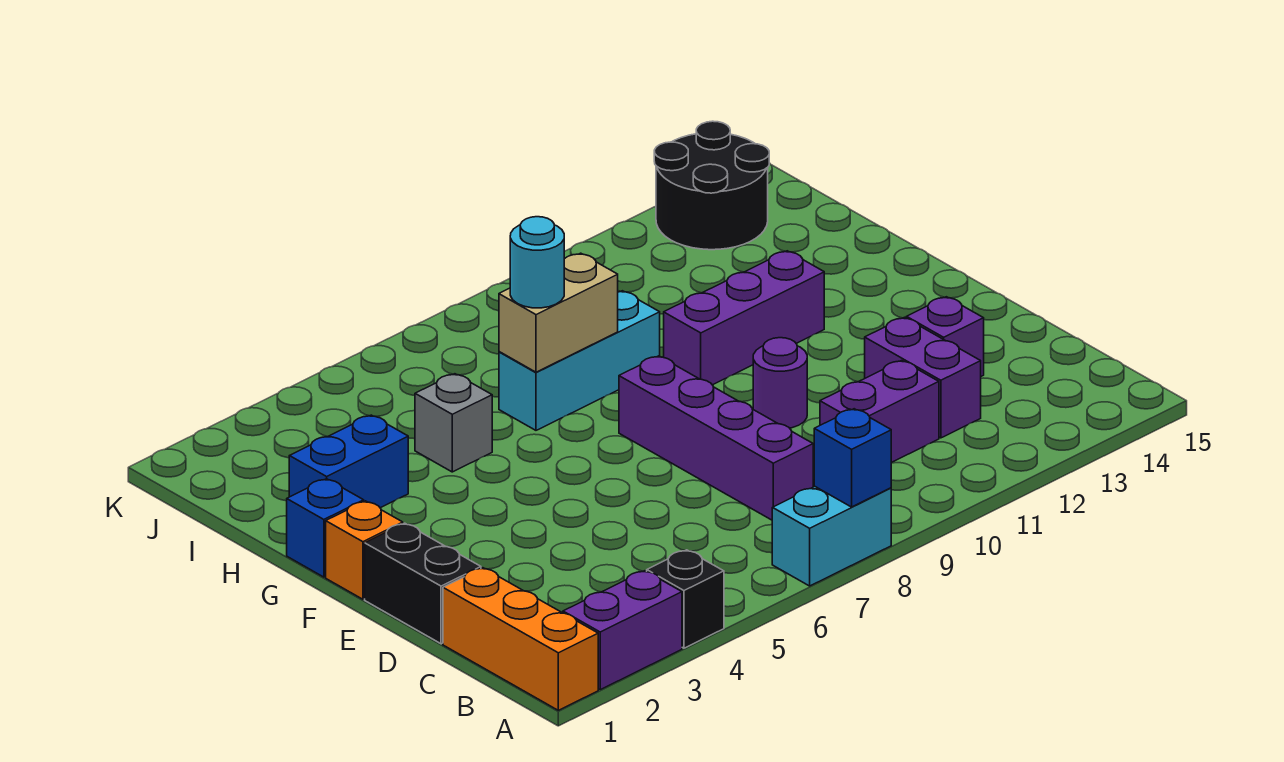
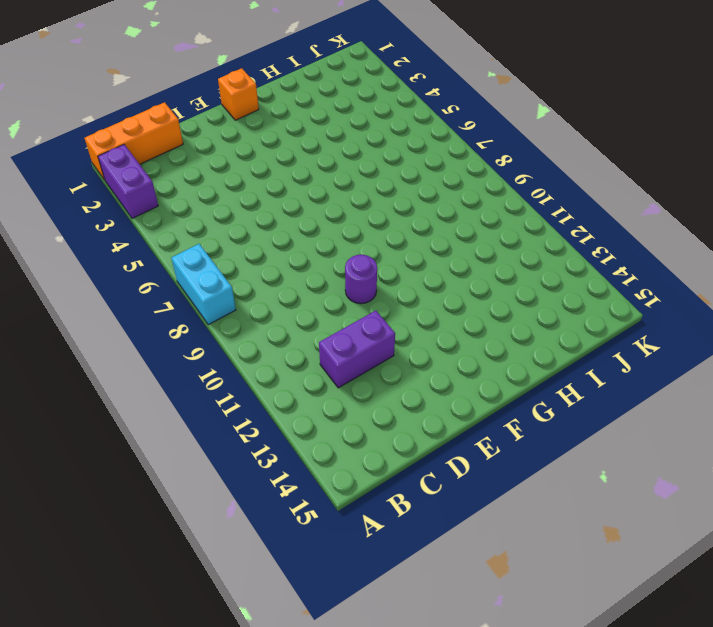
none -> black brick A4 level 1
none -> purple brick C8:F8 level 1
none -> purple brick C10:C11 level 1

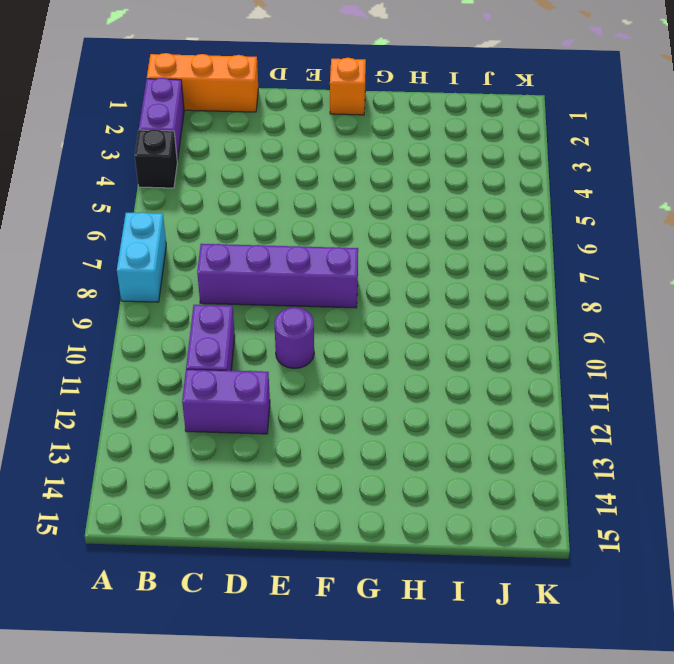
none -> black brick D1:E1 level 1
none -> purple brick D13 level 1
none -> blue brick G1 level 1

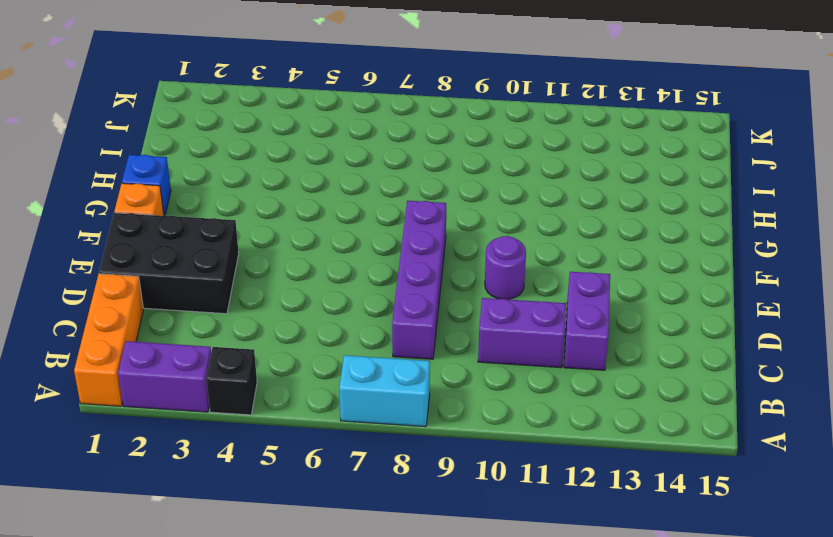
black brick D1:E3 level 1 -> black brick D1:E1 level 1
none -> purple brick D13 level 1
none -> purple brick G10:G12 level 1
none -> blue brick H2:H3 level 1

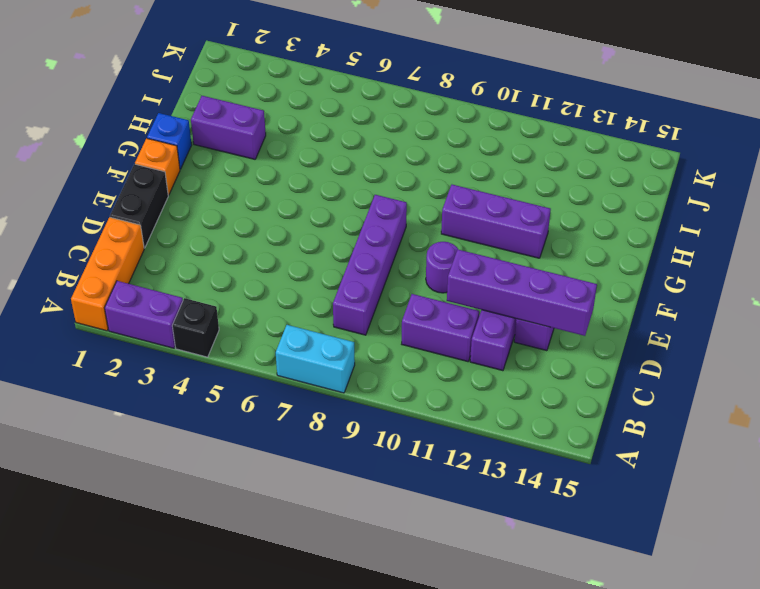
purple brick D11:D14 level 2 -> none
purple brick H2:H3 level 1 -> blue brick H2:H3 level 1
none -> grey brick H5 level 1
none -> cyan brick H7:H9 level 1
none -> black round brick J13:K14 level 1

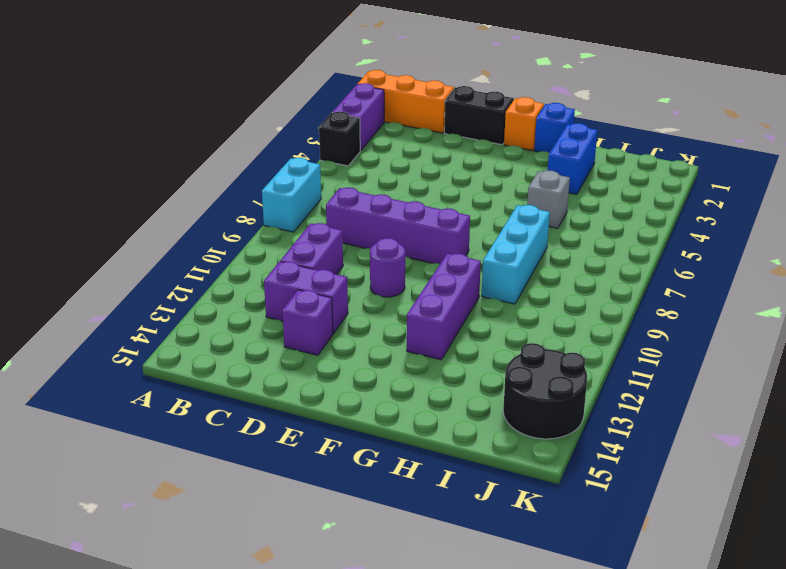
none -> blue brick A8 level 2
none -> tan brick H7:H8 level 2
none -> cyan round brick H7 level 3

